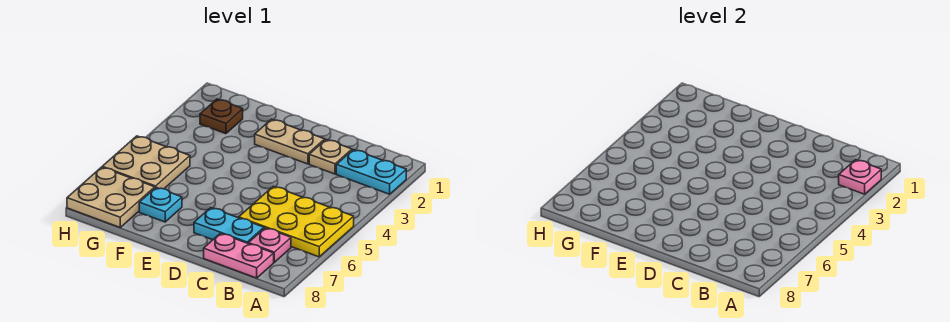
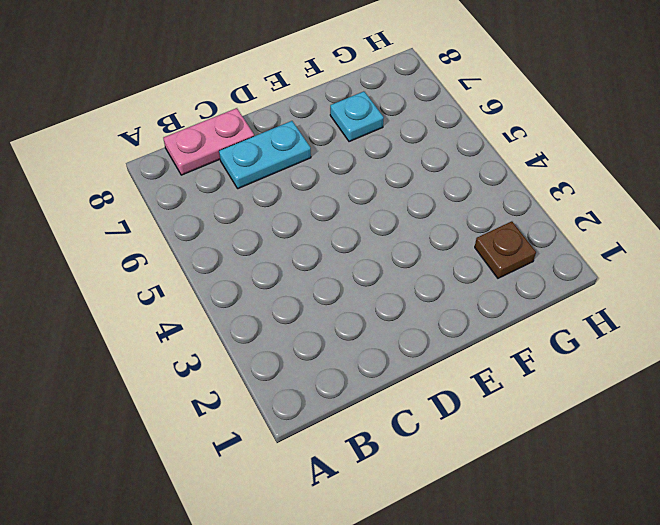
none -> cyan plate A2:B2 level 1
none -> yellow plate A5:C6 level 1
none -> pink plate B7 level 1

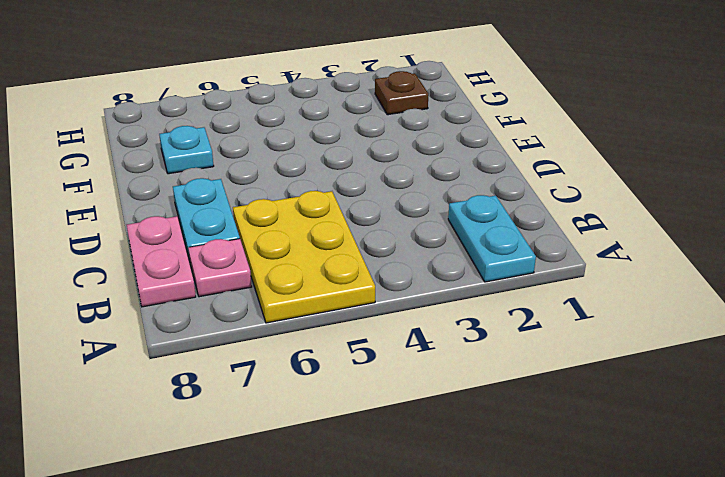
none -> tan plate C2 level 1
none -> tan plate D2:E2 level 1
none -> tan plate G5:H6 level 1

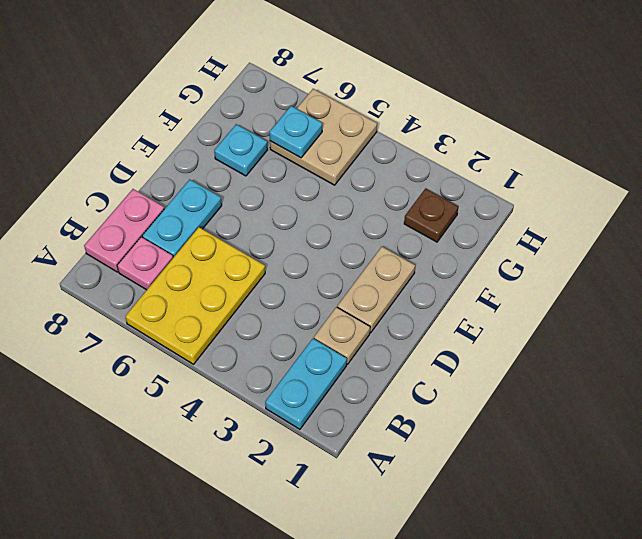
cyan plate G6 level 2 -> none
none -> tan plate G7:H8 level 1
none -> pink plate A2 level 2

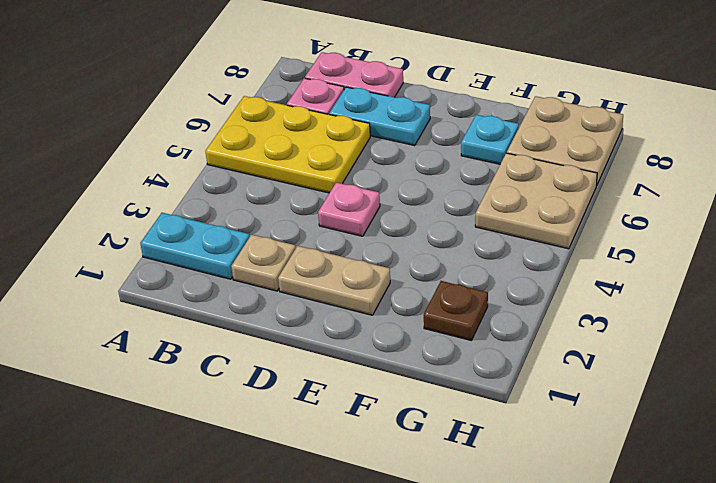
pink plate D4 level 1 -> pink plate A2 level 2

